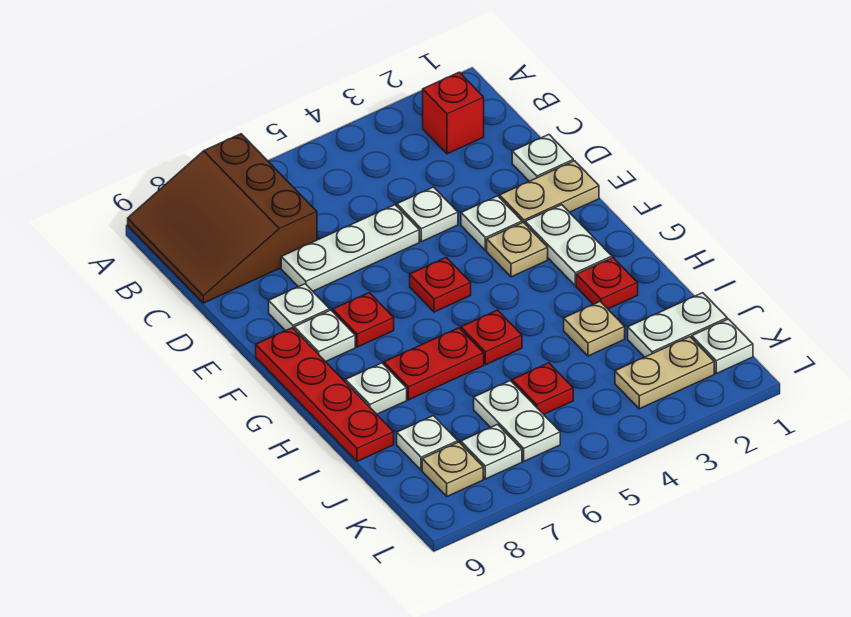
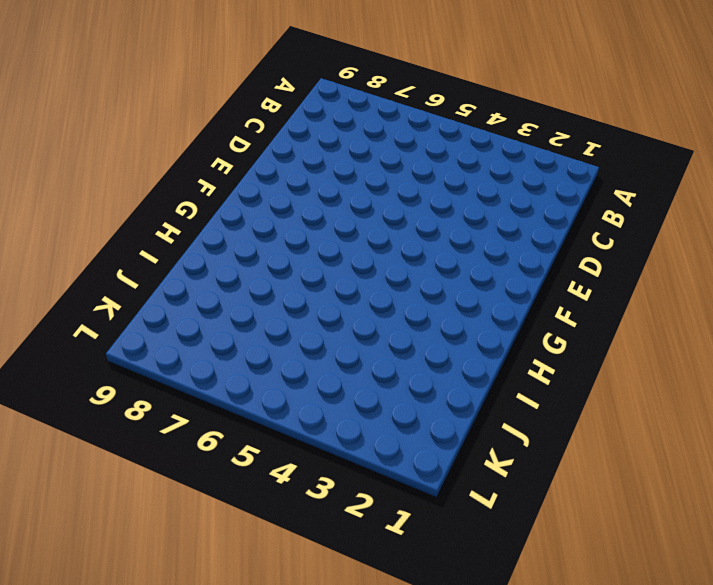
none -> brown slope A7:C9 level 1 top 7
none -> red brick B2 level 1
none -> white plate D1 level 1

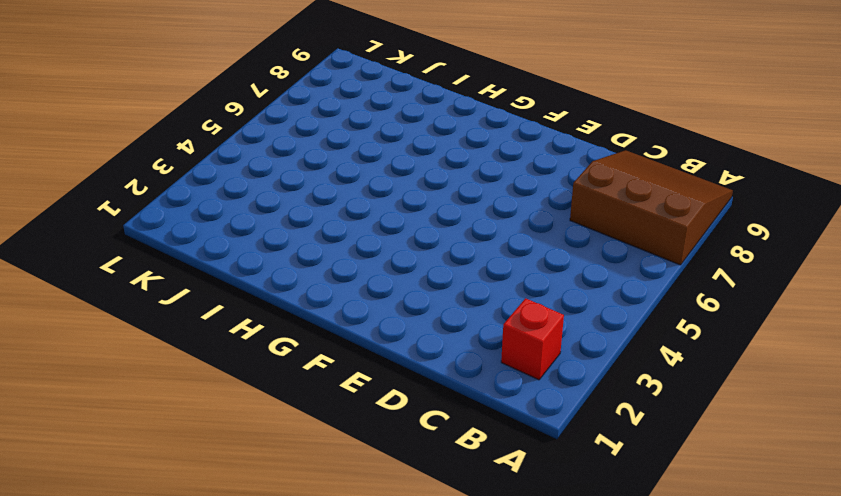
none -> white plate D1 level 1
none -> white plate D4 level 1
none -> white plate D5:D7 level 1

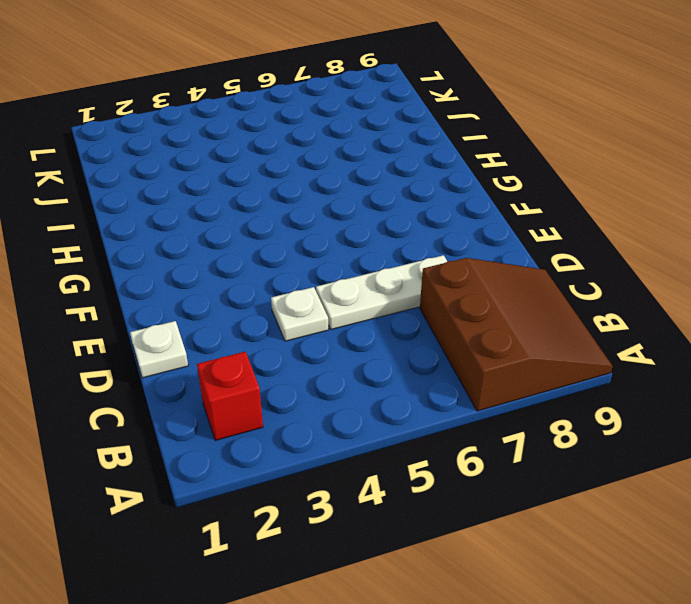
none -> tan plate E1:E2 level 1
none -> white plate E3 level 1
none -> white plate E8 level 1

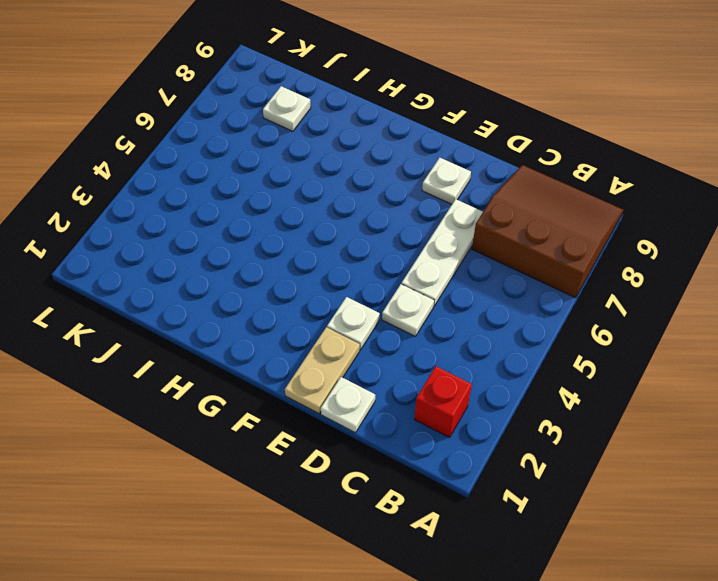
none -> white plate F2:G2 level 1
none -> tan plate F3 level 1
none -> red plate F5 level 1

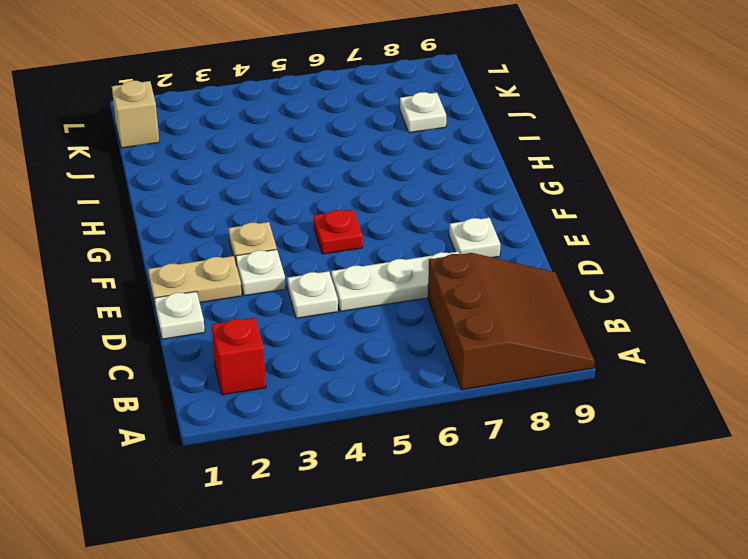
tan brick K1 level 1 -> white plate K1 level 1
none -> white plate F2:G2 level 1
none -> red plate F7 level 1
none -> white plate F8 level 1

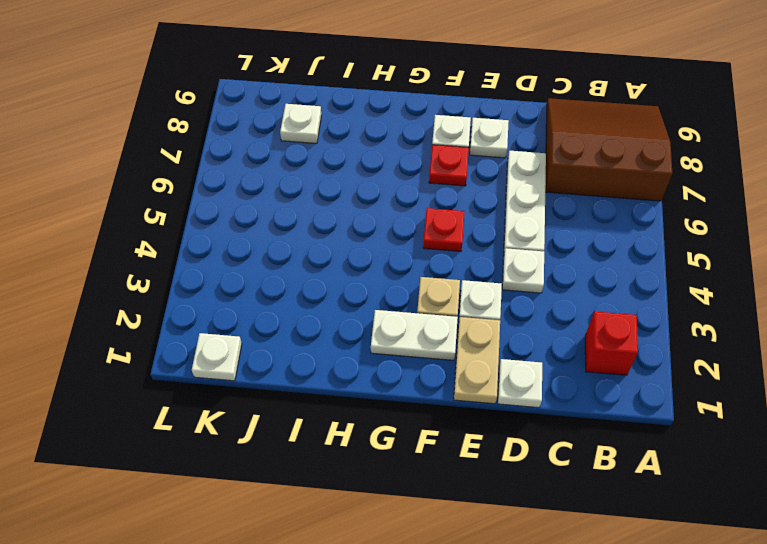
none -> red plate F9:I9 level 1
none -> red plate H2 level 1
none -> red plate H5 level 1

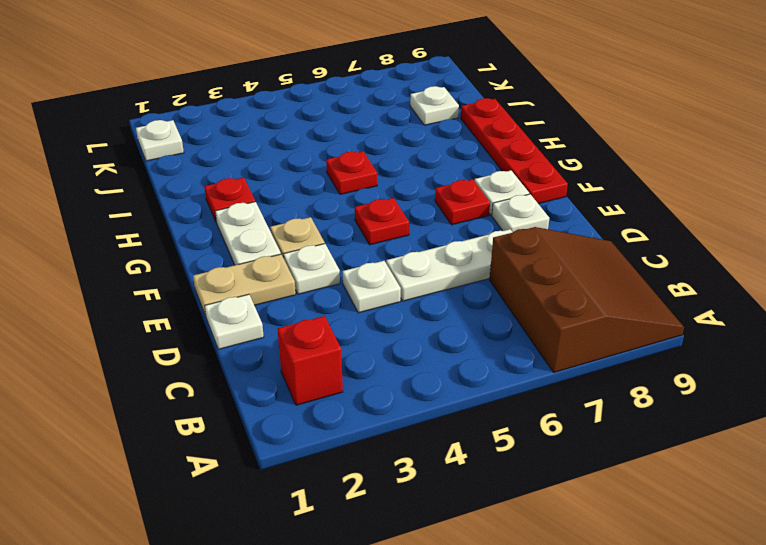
none -> red plate H6:H7 level 1
none -> white plate H8 level 1
none -> tan plate I3 level 1

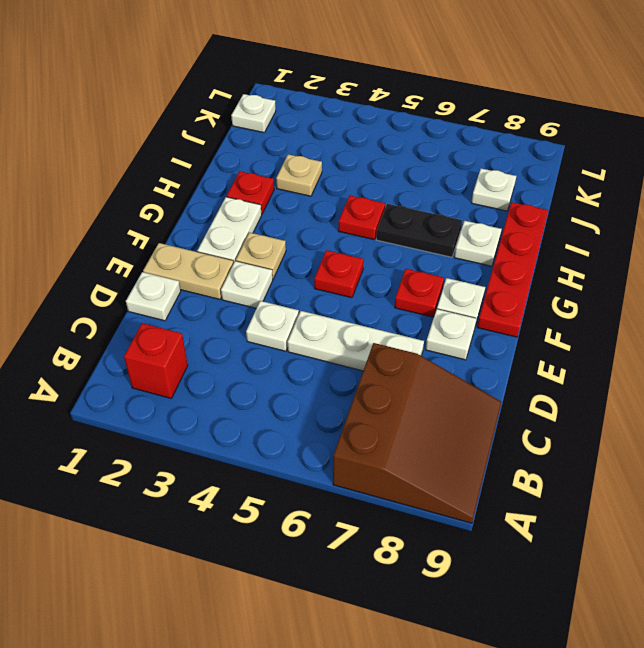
black plate H6:H7 level 1 -> red plate H6:H7 level 1
none -> white plate J1:J2 level 1
none -> red plate J5 level 1
none -> white plate J6:K6 level 1

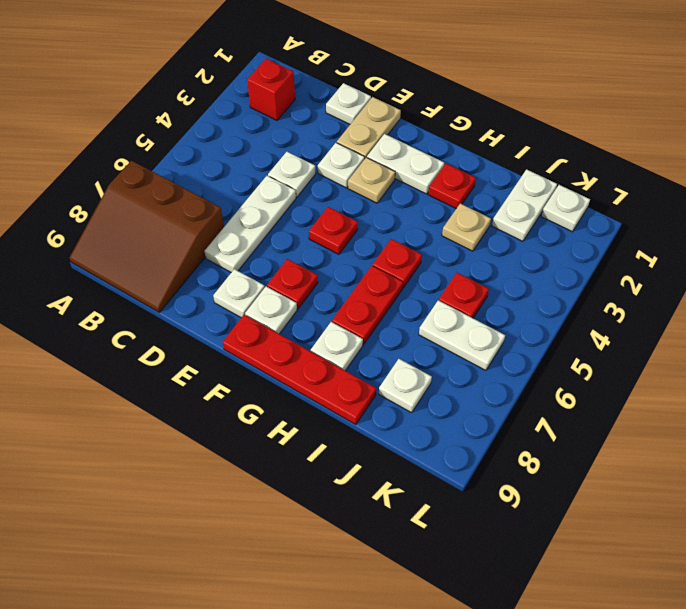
none -> tan plate K2:K3 level 1
none -> white plate K7 level 1
none -> tan plate K8 level 1

